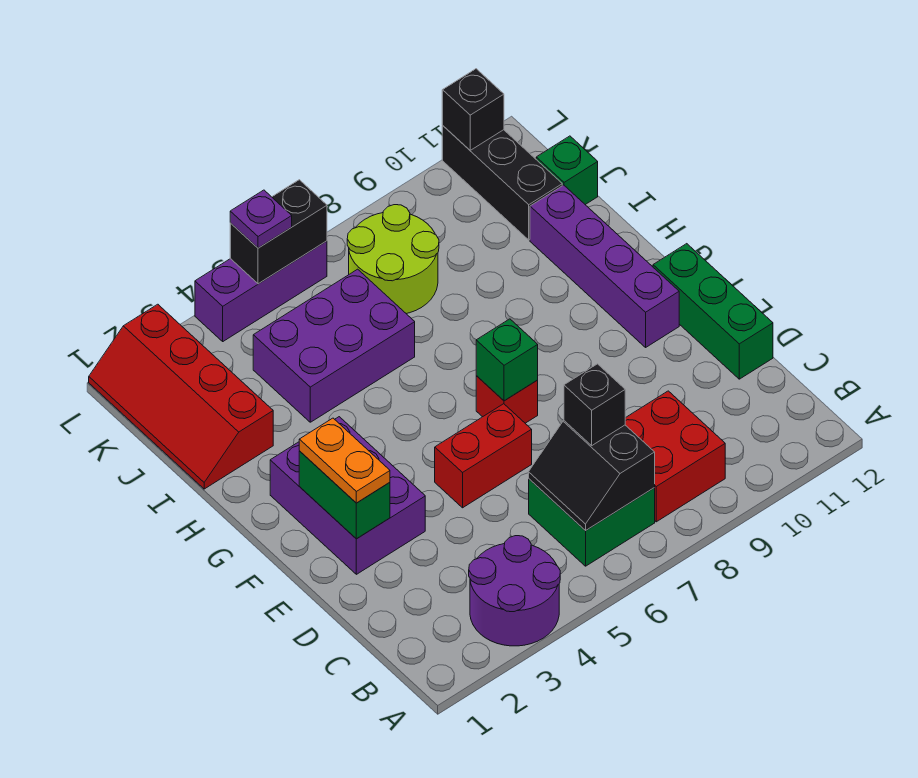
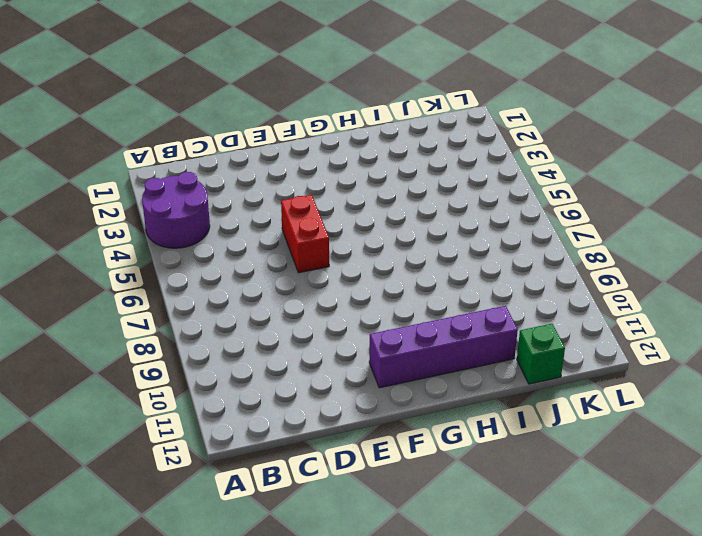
none -> green brick B6:C7 level 1
none -> red brick B8:C9 level 1
none -> green brick D12:F12 level 1

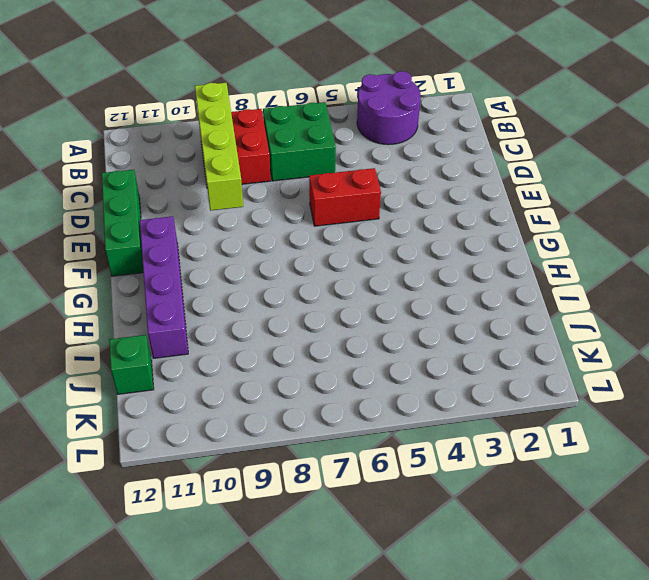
lime brick B9:E9 level 2 -> none
none -> purple brick E2:G3 level 1
none -> red brick F7 level 1
none -> red slope I1:L2 level 1 top 2

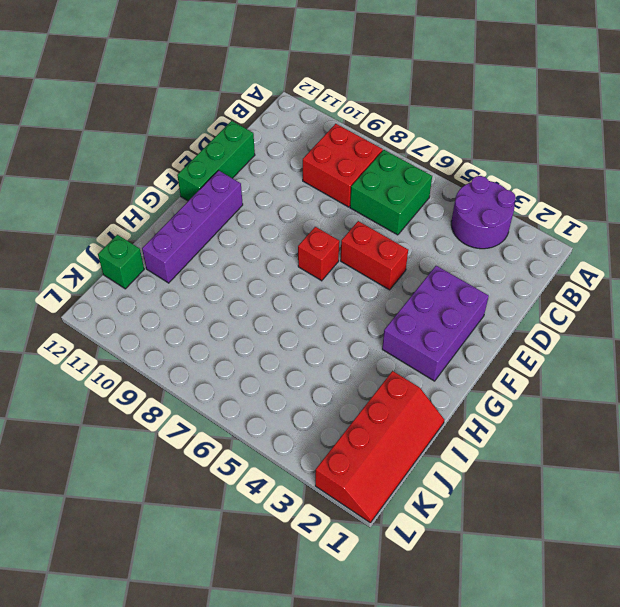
none -> purple brick I4:J6 level 1
none -> lime round brick J7:K8 level 1
none -> black brick J11:L11 level 1

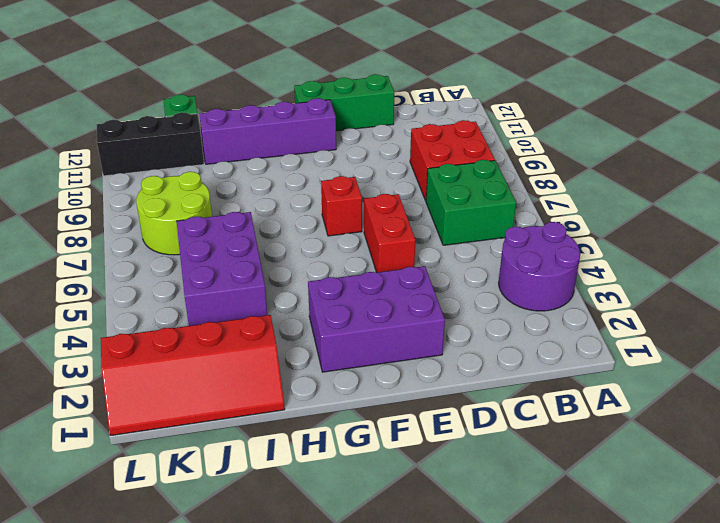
none -> purple brick L4:L6 level 1
none -> black slope B6:C7 level 2 top 7
none -> green brick E2:F2 level 2

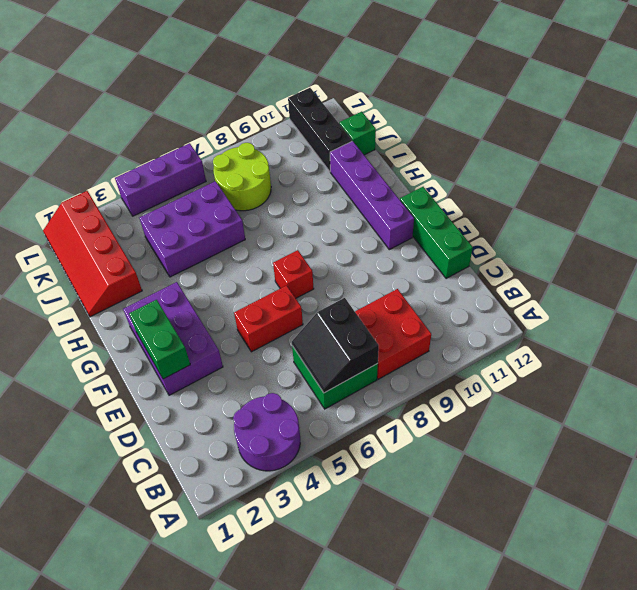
none -> green brick F7 level 2
none -> black brick L5:L6 level 2
none -> black brick L11 level 2

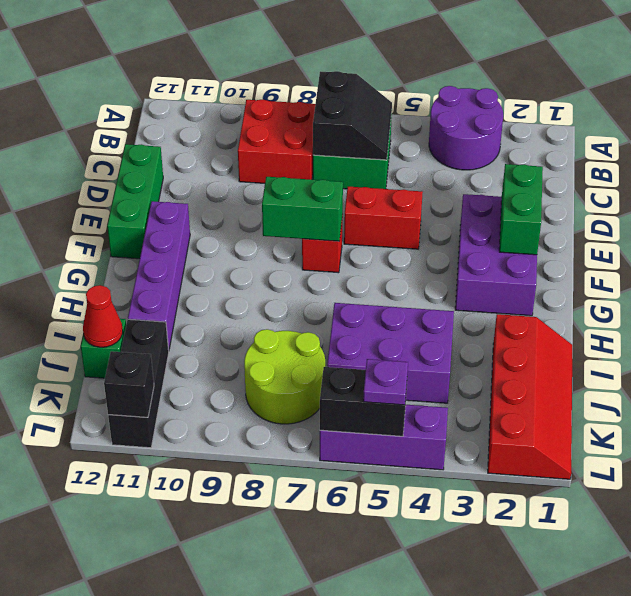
green brick F7:F8 level 2 -> green brick F7 level 2
red cone J12 level 2 -> none
none -> black brick C7 level 3
none -> orange plate E2:F2 level 3

